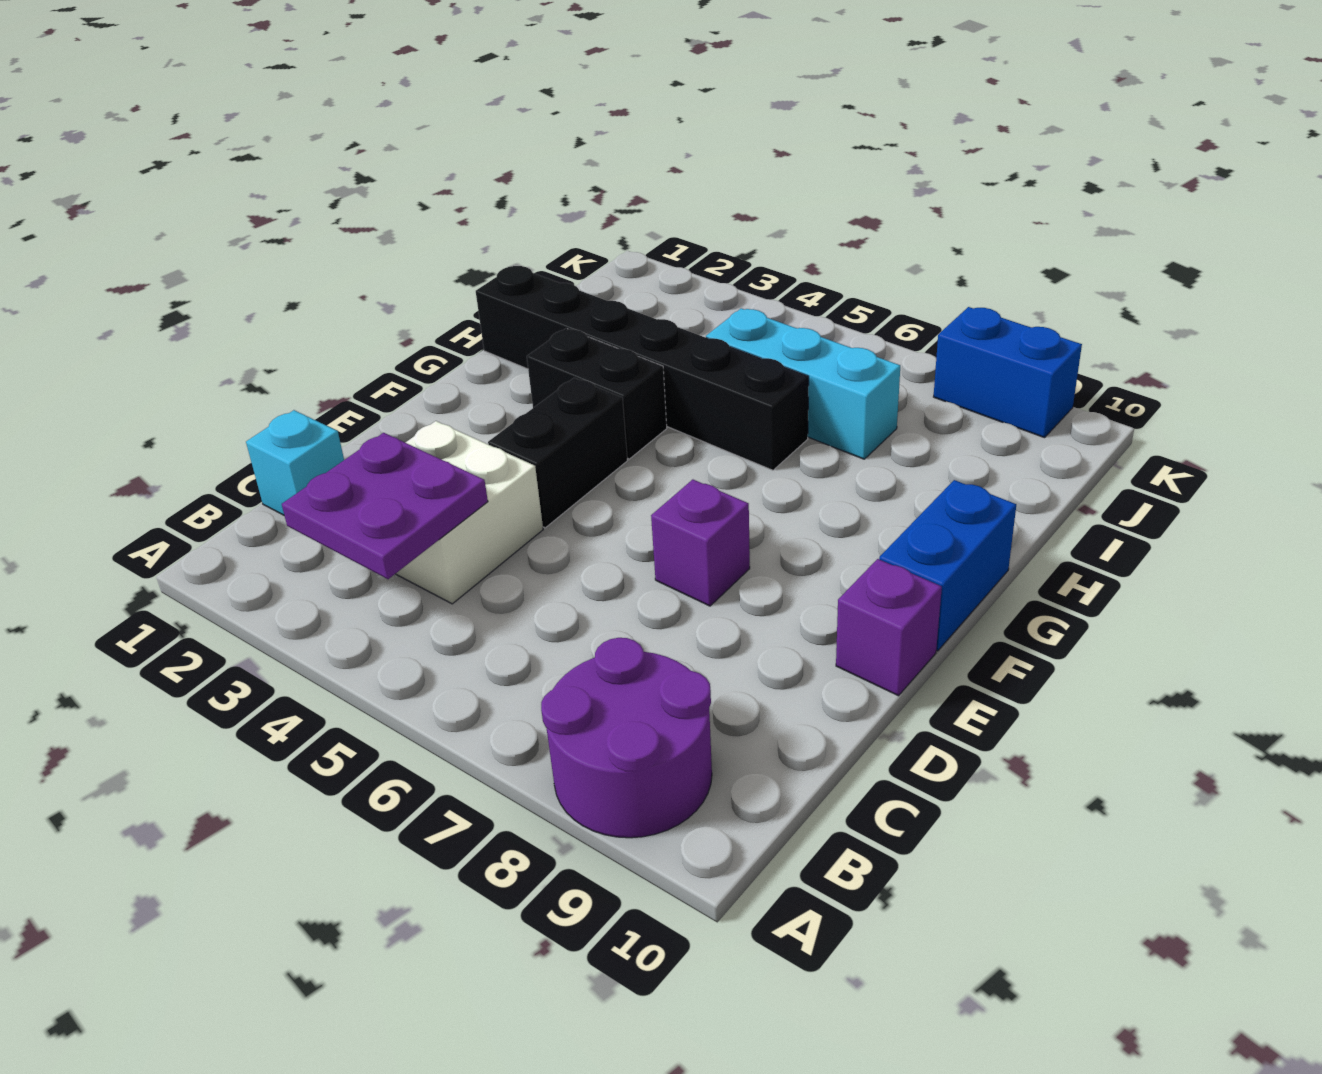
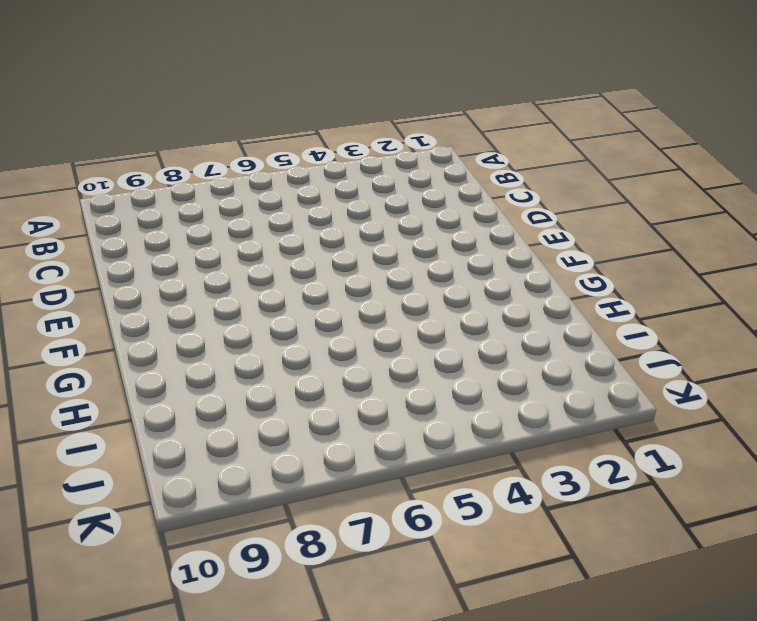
none -> purple round brick A8:B9 level 1
none -> cyan brick C1 level 1
none -> white brick C3:D4 level 1

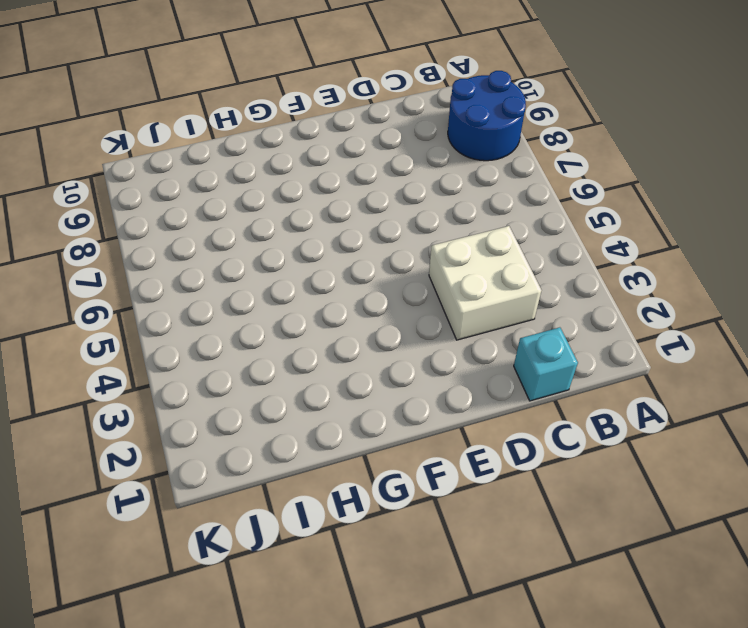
blue round brick A8:B9 level 1 -> purple round brick A8:B9 level 1
none -> black brick E4:F4 level 1
none -> purple brick E7 level 1
none -> purple brick E10 level 1

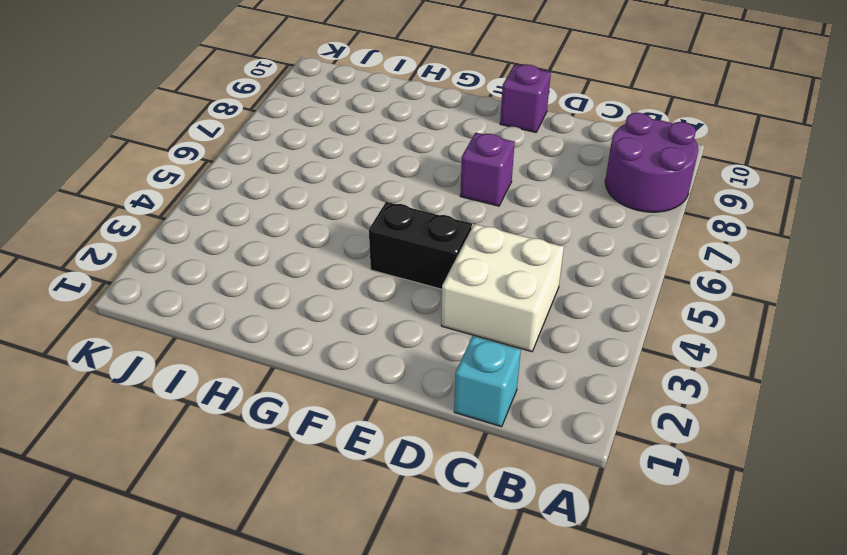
none -> blue brick F10:G10 level 1
none -> black brick G3:G4 level 1
none -> black brick H1:H6 level 1

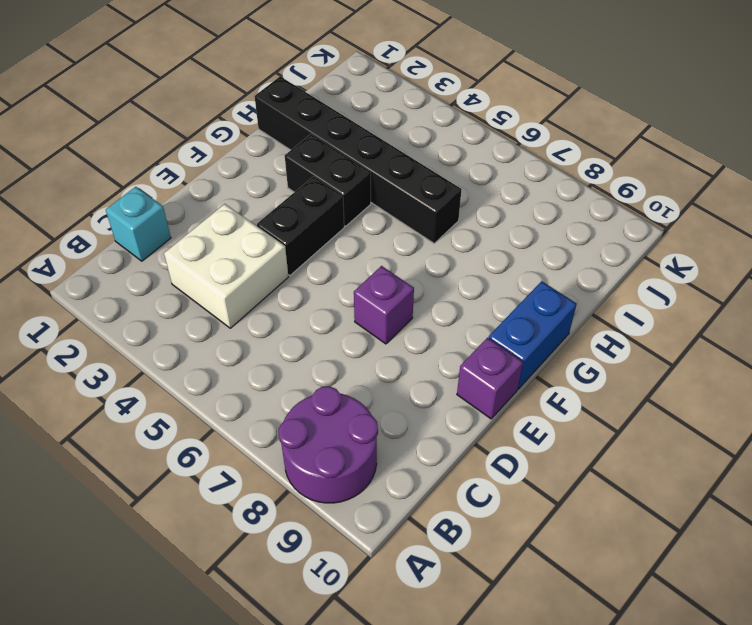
none -> cyan brick I5:I7 level 1
none -> blue brick K8:K9 level 1
none -> purple plate B3:C4 level 2

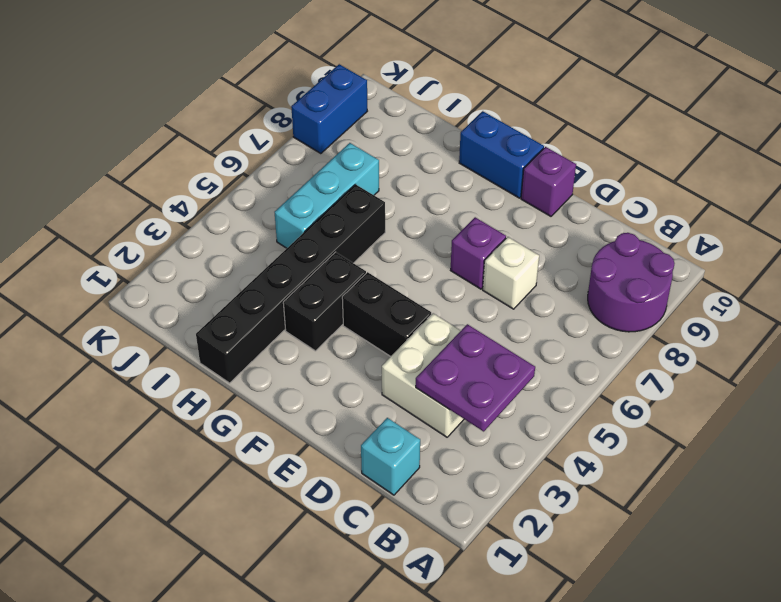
white brick D7 level 1 -> none

